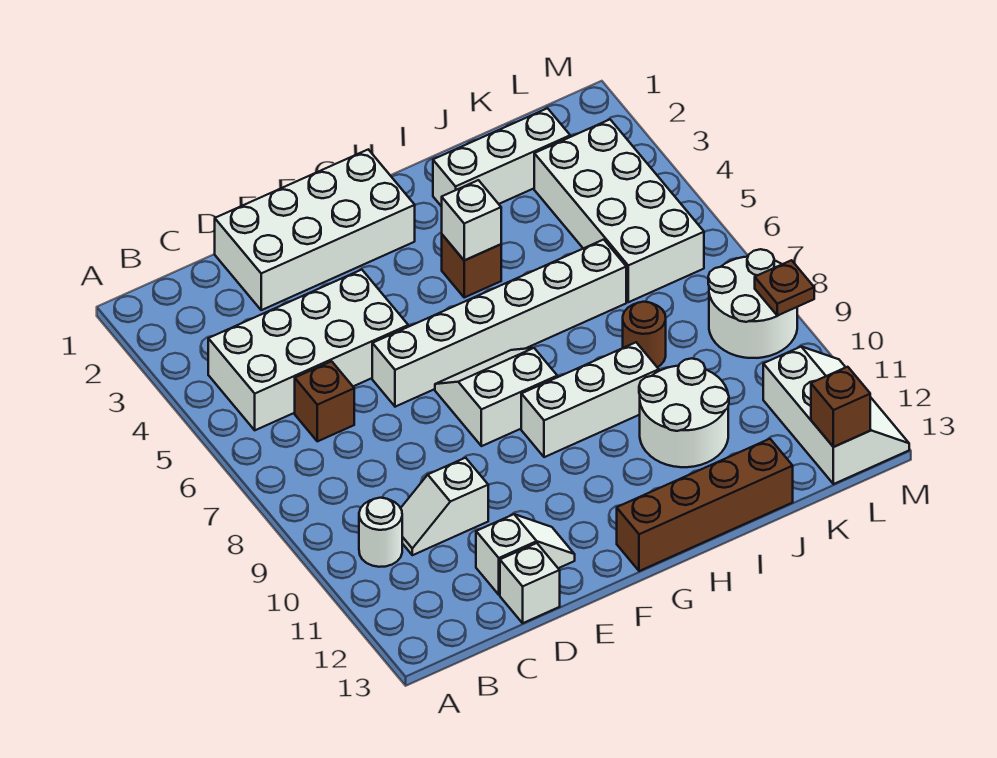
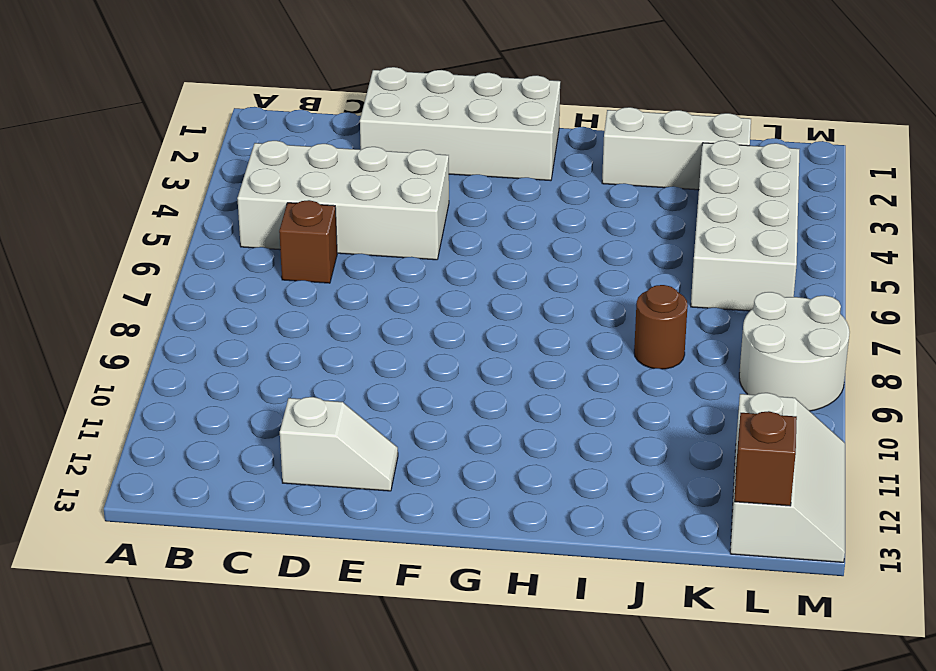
none -> white round brick B10 level 1
none -> white slope C10:D10 level 1 top D
none -> white brick D13 level 1

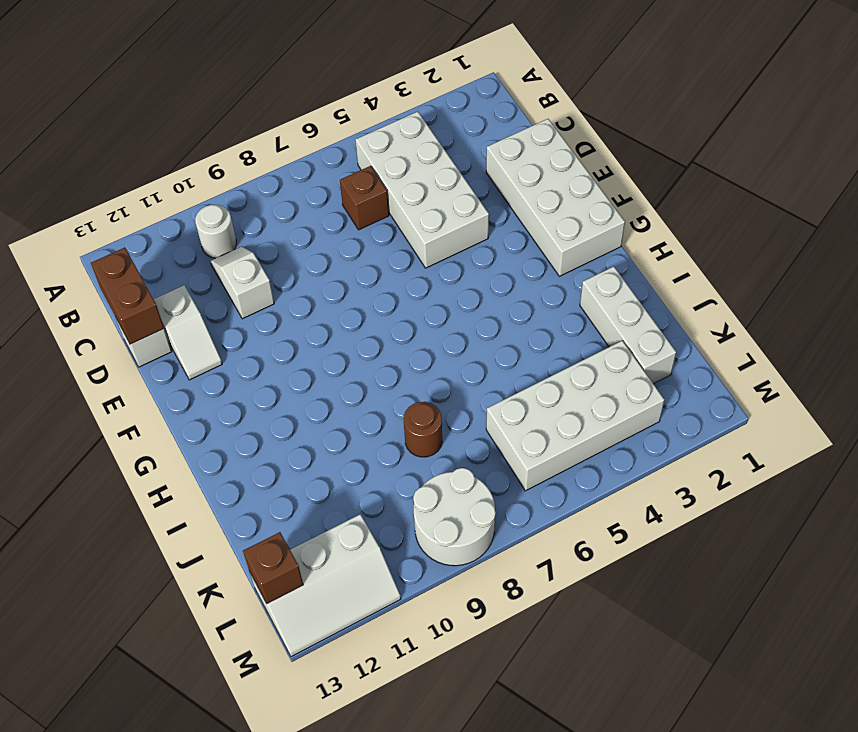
brown brick C13:D13 level 2 -> none
none -> white brick E6:J6 level 1
none -> white slope F7:G8 level 1 top 8
none -> white brick G9:I9 level 1

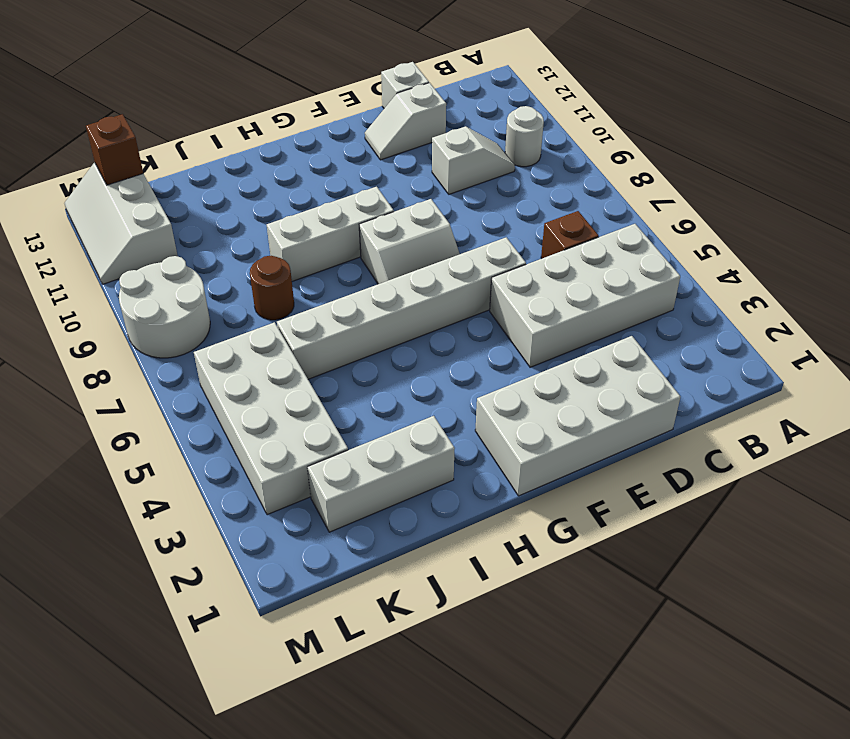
none -> brown brick G13:J13 level 1
none -> brown brick H4 level 1
none -> white round brick I10:J11 level 1

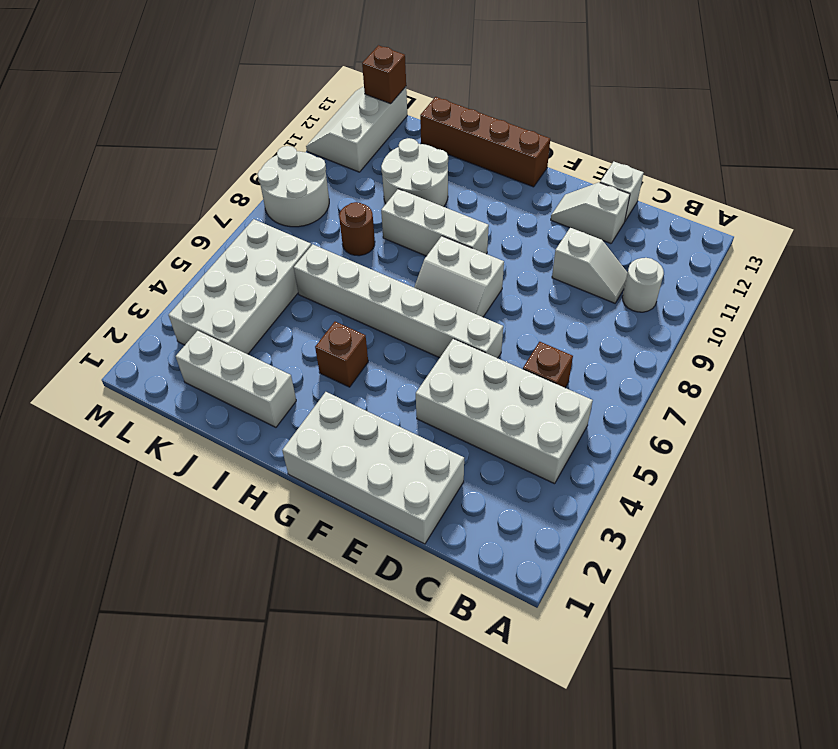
none -> white brick H4 level 2
none -> brown plate M9 level 2

